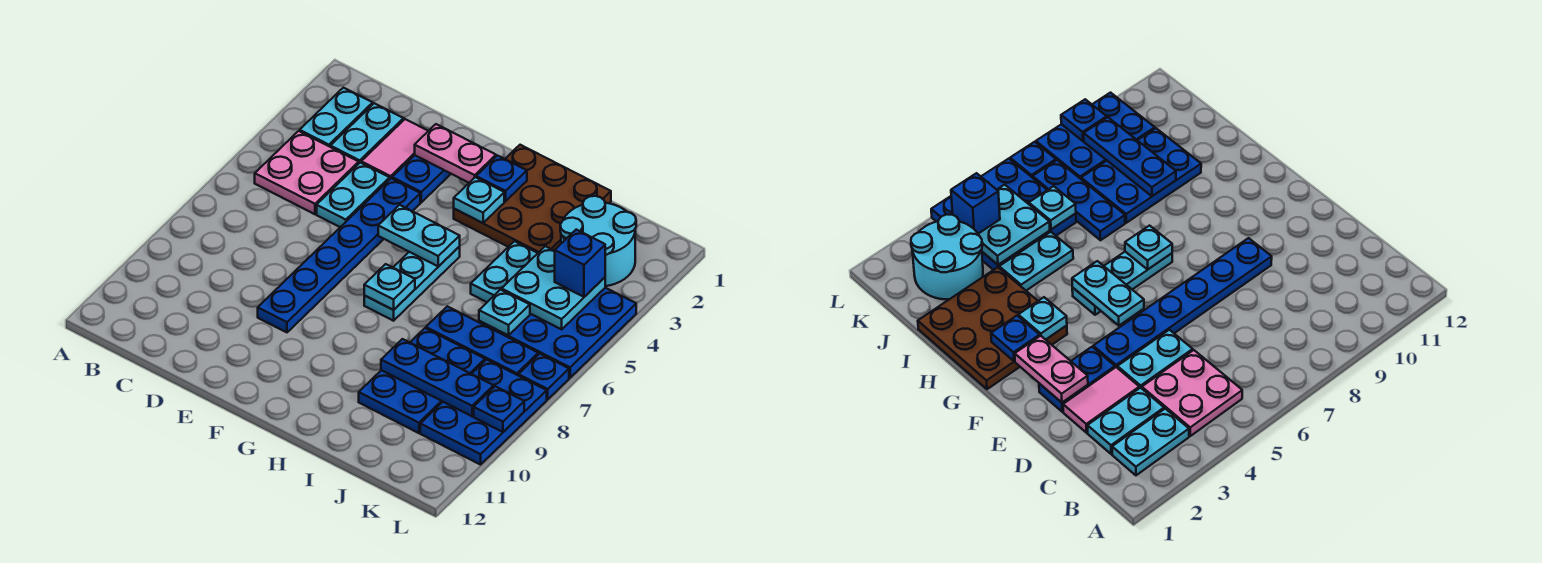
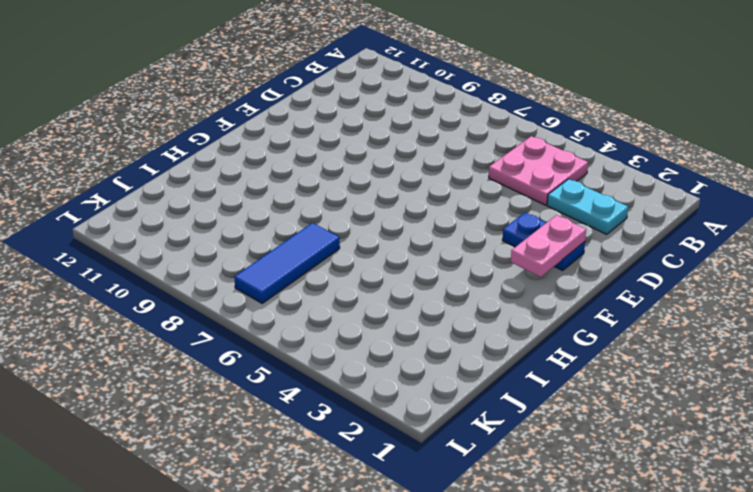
blue tile I7:K7 level 1 -> blue plate I7:K7 level 1
none -> cyan plate B2:B3 level 1
none -> pink tile D2:D3 level 1
none -> cyan plate D4:D5 level 1

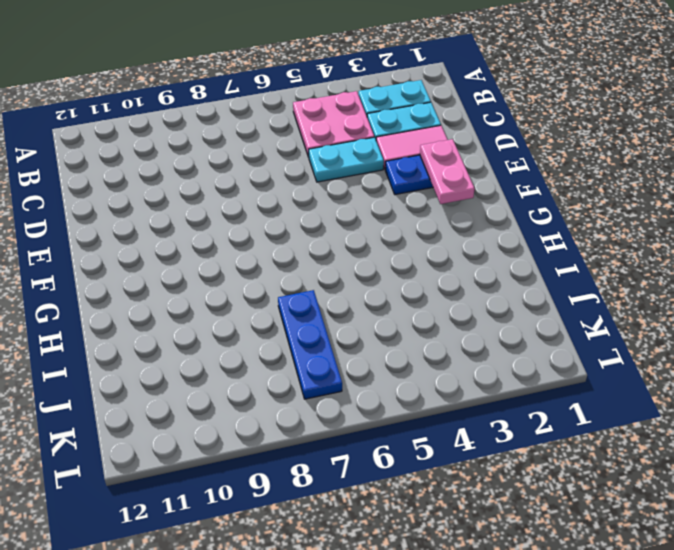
none -> blue plate E4:E9 level 1
none -> brown plate G1:I3 level 1
none -> cyan plate G5:G7 level 1

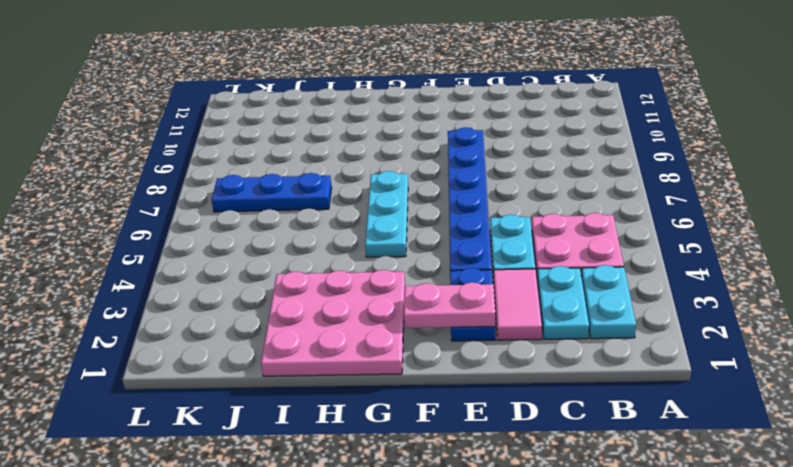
pink plate G1:I3 level 1 -> brown plate G1:I3 level 1
none -> cyan plate I4:I5 level 1
none -> blue plate I8:J10 level 1
none -> cyan round brick J2:K3 level 1

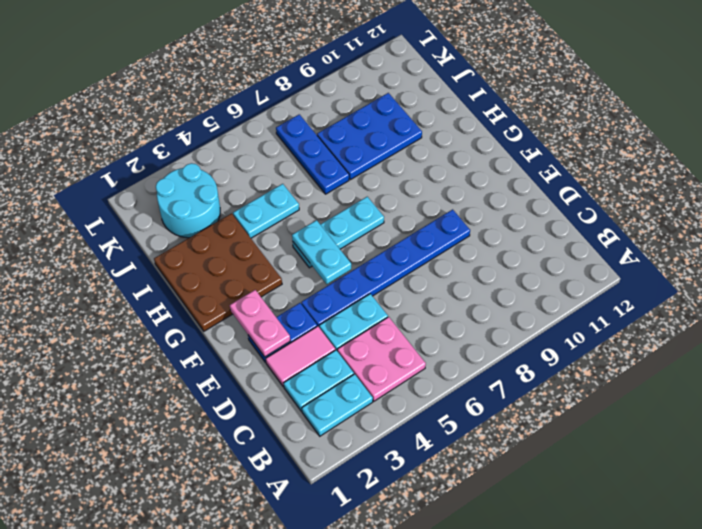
none -> blue plate J4:L6 level 1
none -> blue plate K8:L10 level 1
none -> blue plate L7 level 1

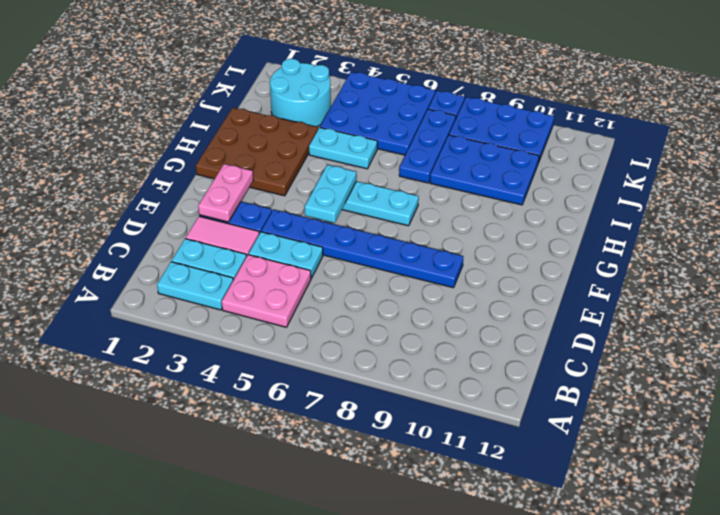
none -> blue plate G2 level 2
none -> cyan plate G3 level 2
none -> cyan plate G7 level 2

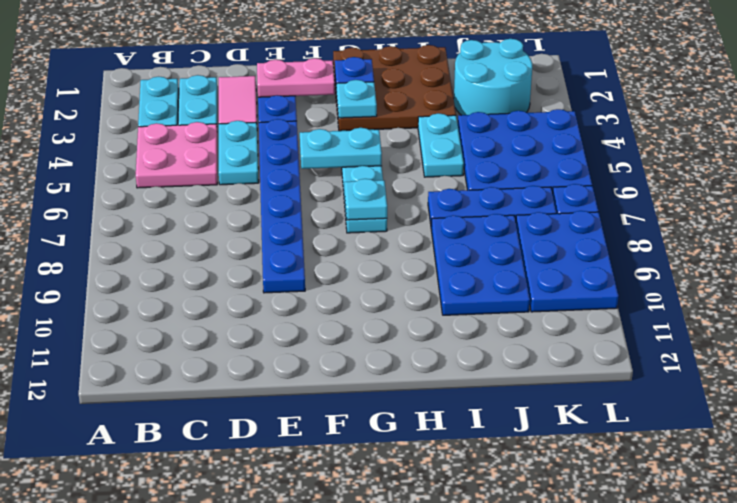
none -> blue plate I9:K9 level 2
none -> cyan plate J4:K5 level 2
none -> cyan plate J6 level 2

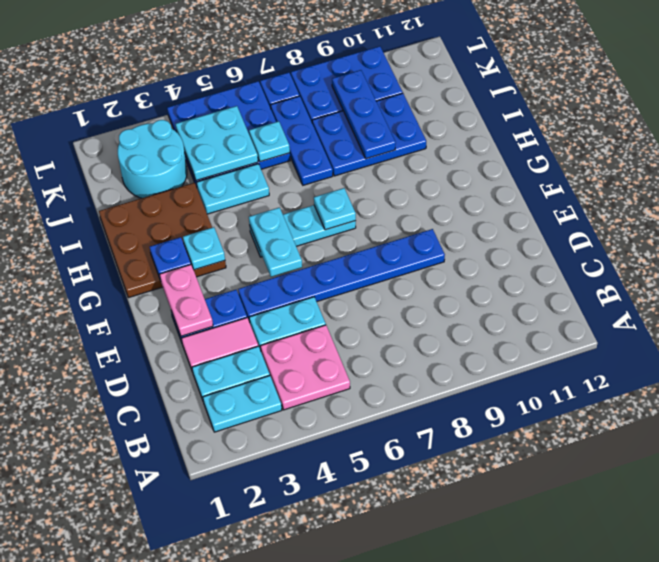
none -> blue plate L9 level 2
none -> blue brick K4 level 3

